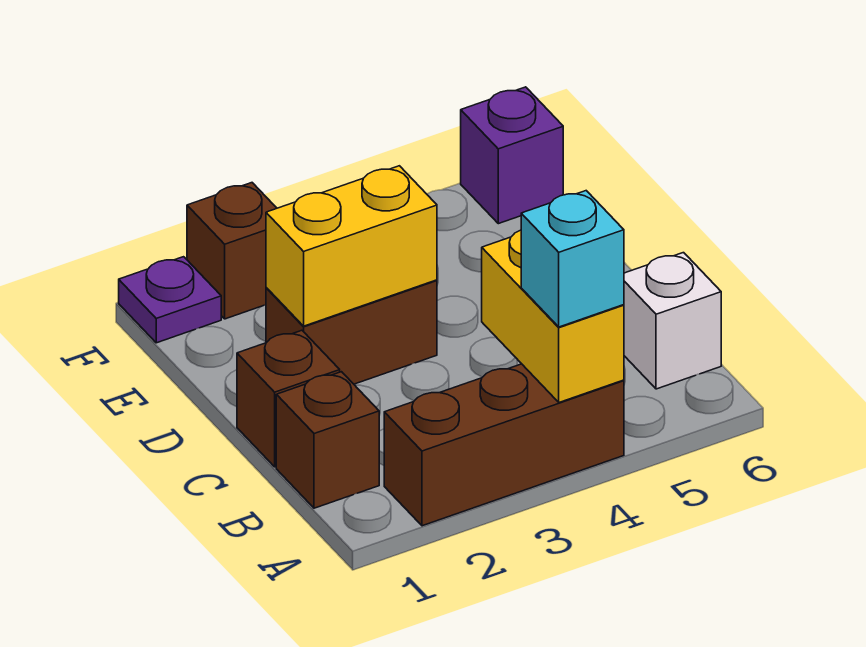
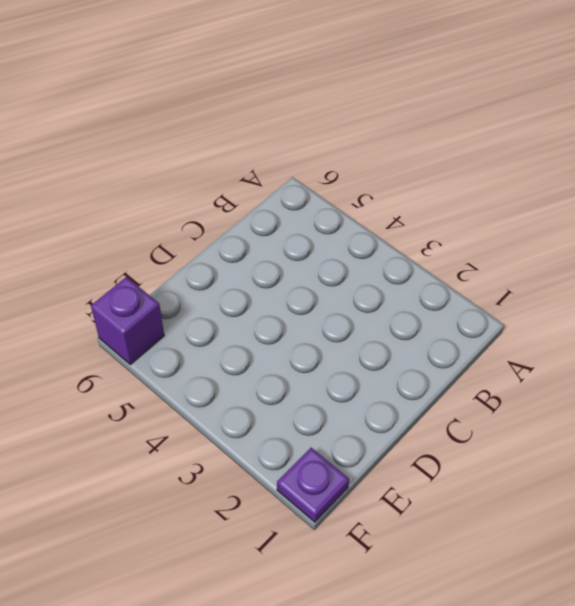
none -> brown brick A2:A4 level 1
none -> brown brick B1 level 1

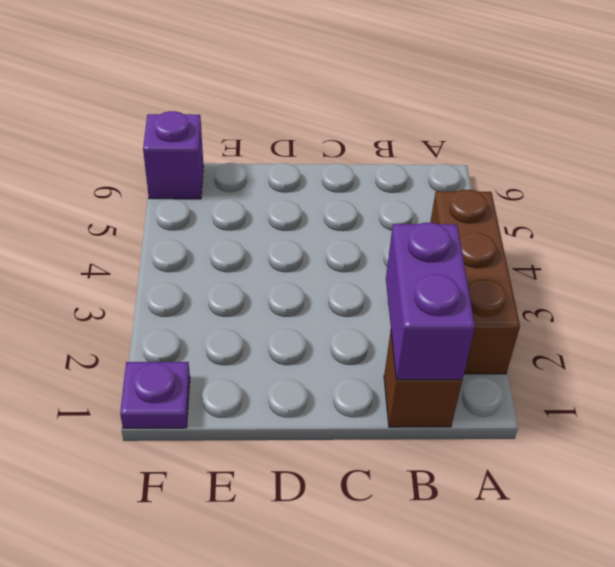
purple brick B1:B2 level 2 -> none
none -> white brick B6 level 1
none -> brown brick C1 level 1

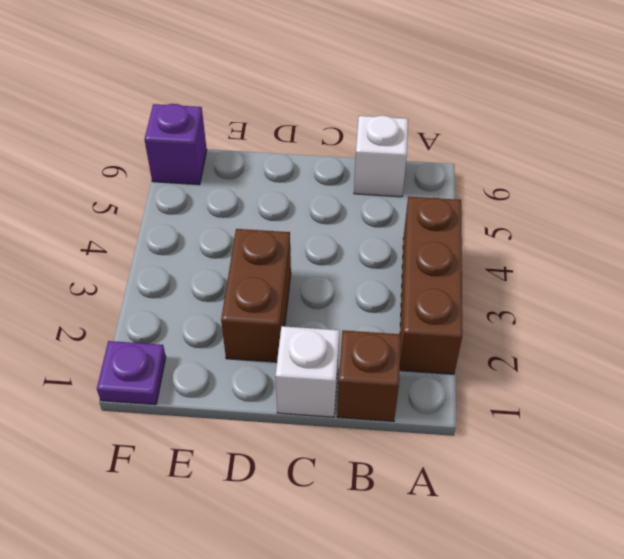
white brick C1 level 1 -> brown brick C1 level 1
none -> brown brick F2 level 1
none -> yellow brick A4:B4 level 2

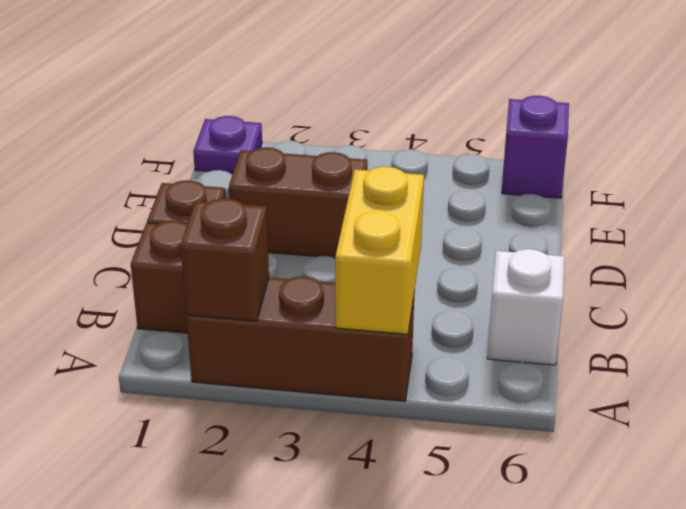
brown brick A2 level 2 -> brown brick F2 level 1
none -> yellow brick D2:D3 level 2
none -> cyan brick A4 level 3

